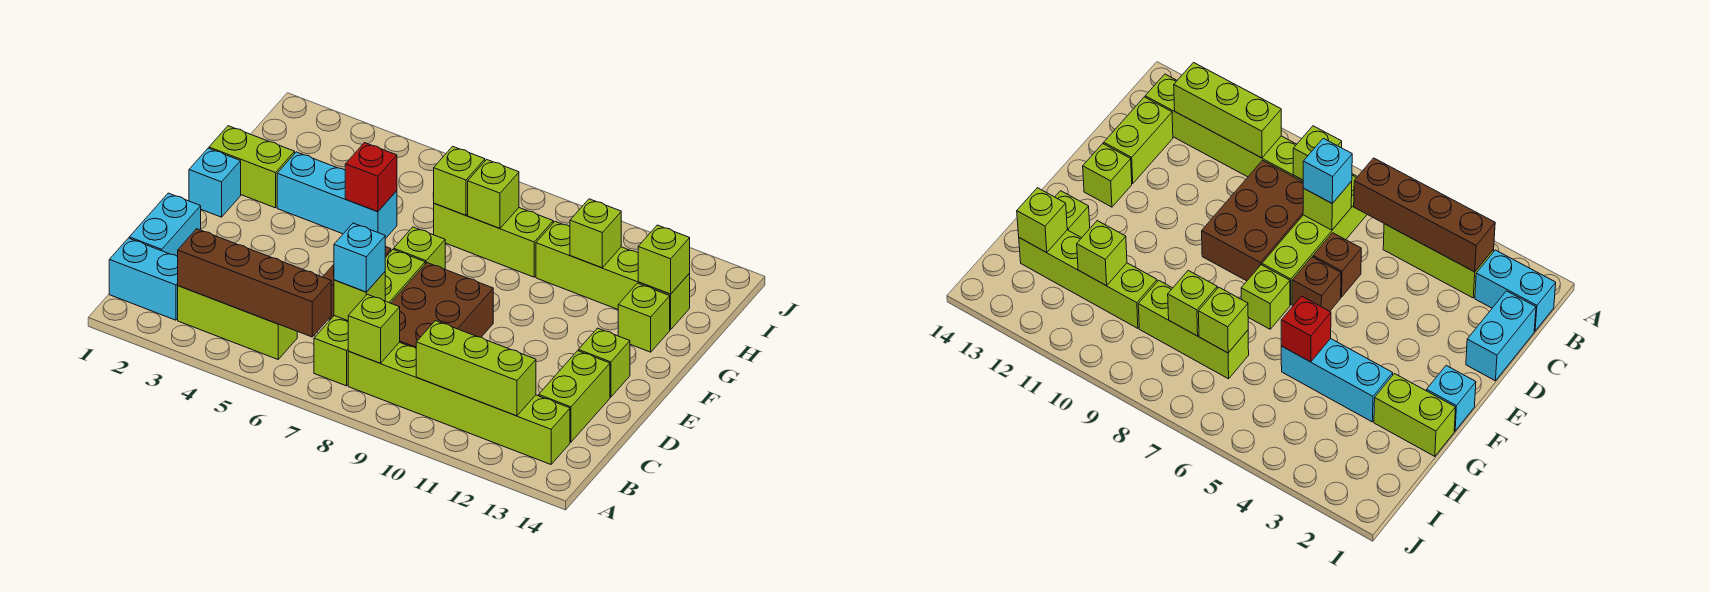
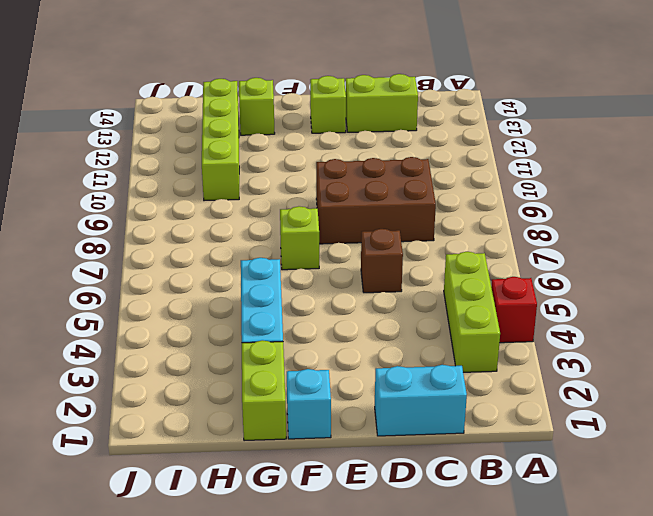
red brick A4 level 1 -> red brick G5 level 2
none -> cyan brick B1:B2 level 1
none -> lime brick B7:E7 level 1
none -> lime brick B8:B13 level 1

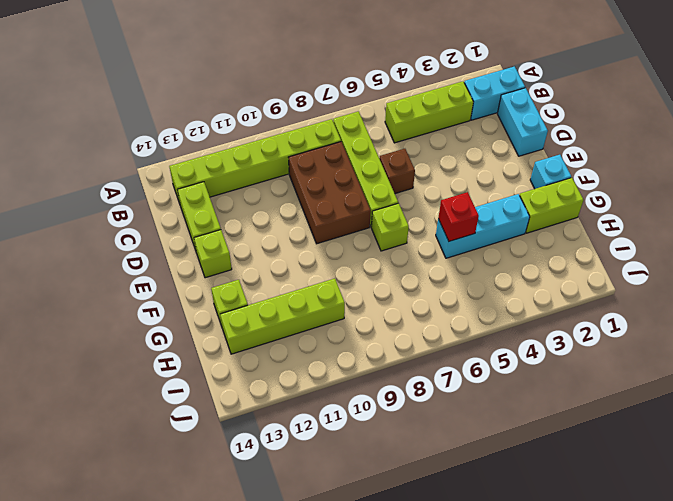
none -> brown brick E6 level 1
none -> lime brick H7:H9 level 1
none -> brown brick B3:B6 level 2

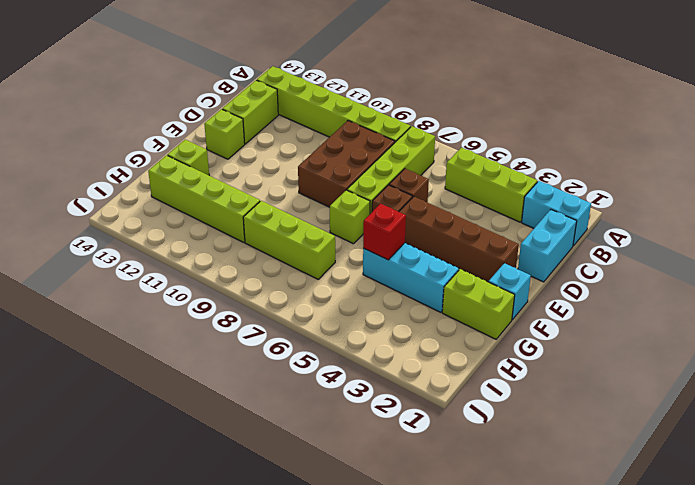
brown brick E2:E5 level 1 -> brown brick B3:B6 level 2
none -> lime brick B8 level 2
none -> lime brick B10:B12 level 2
none -> lime brick C7 level 2

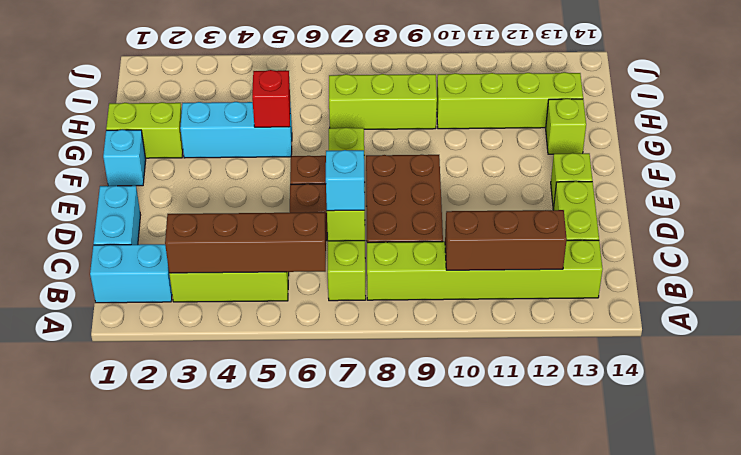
brown brick B10:B12 level 2 -> lime brick B10:B12 level 2
none -> lime brick B8 level 2
none -> lime brick H7 level 2
none -> lime brick H8 level 2

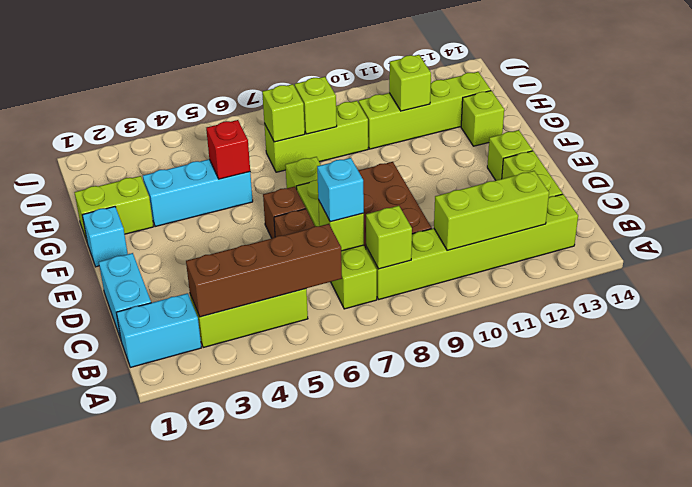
none -> lime brick H13 level 2

